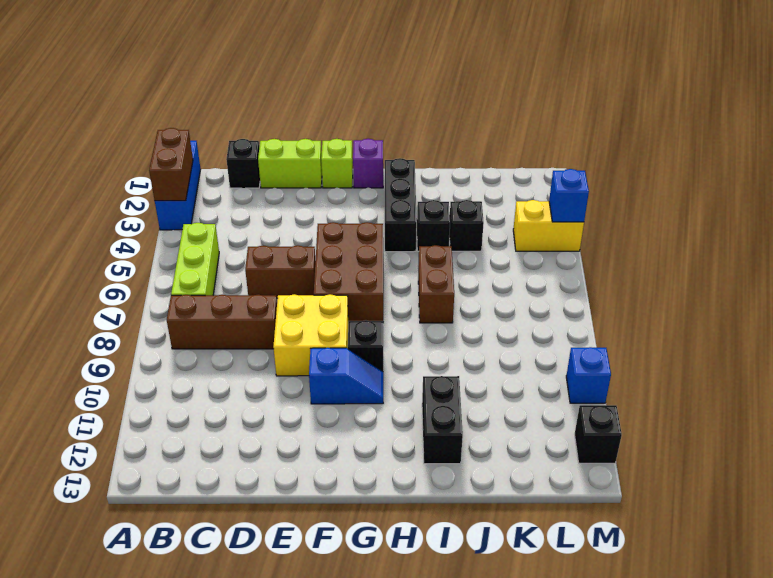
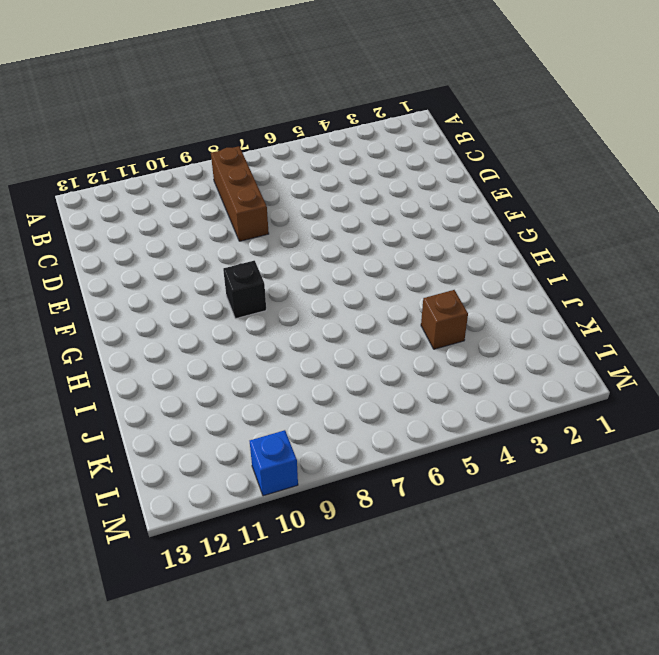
brown brick J4 level 1 -> black brick J4 level 1
none -> blue brick A1:A3 level 1
none -> lime brick B5:B7 level 1
none -> black brick C1 level 1

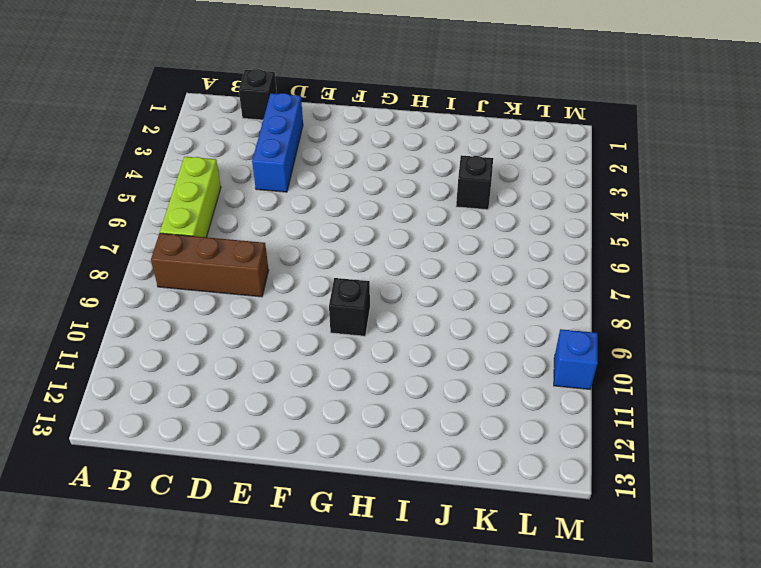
blue brick D2:D4 level 1 -> blue brick A1:A3 level 1
none -> lime brick D1:E1 level 1
none -> brown brick D6:E6 level 1
none -> yellow brick E8:F9 level 1

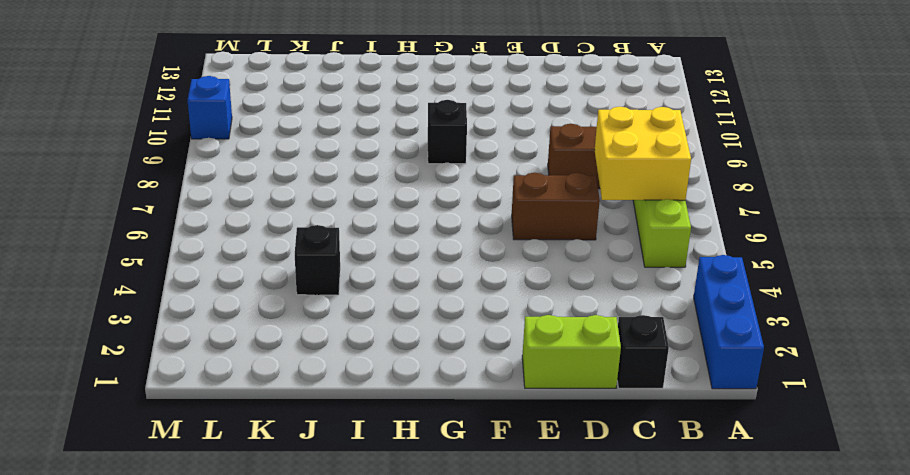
yellow brick B6:C7 level 2 -> yellow brick E8:F9 level 1
none -> lime brick F1 level 1
none -> brown brick F5:G7 level 1
none -> blue slope F10:G10 level 1 top F

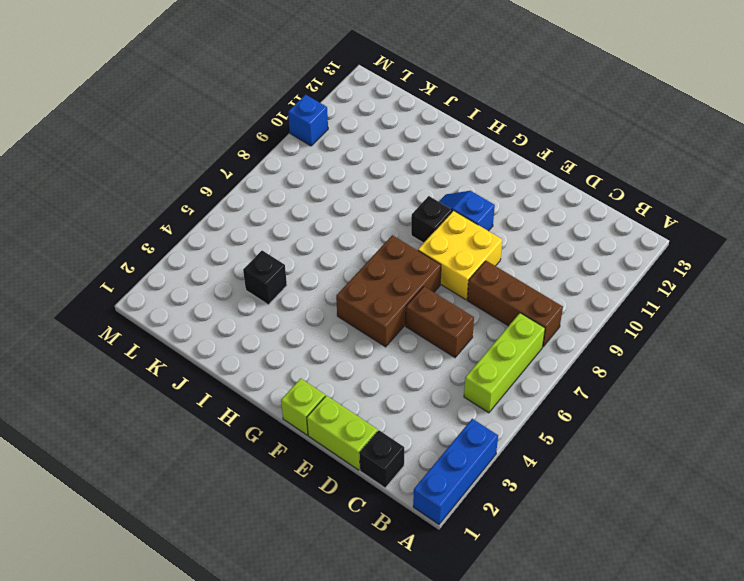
none -> purple brick G1 level 1
none -> black brick H2:H4 level 1
none -> black brick I4 level 1

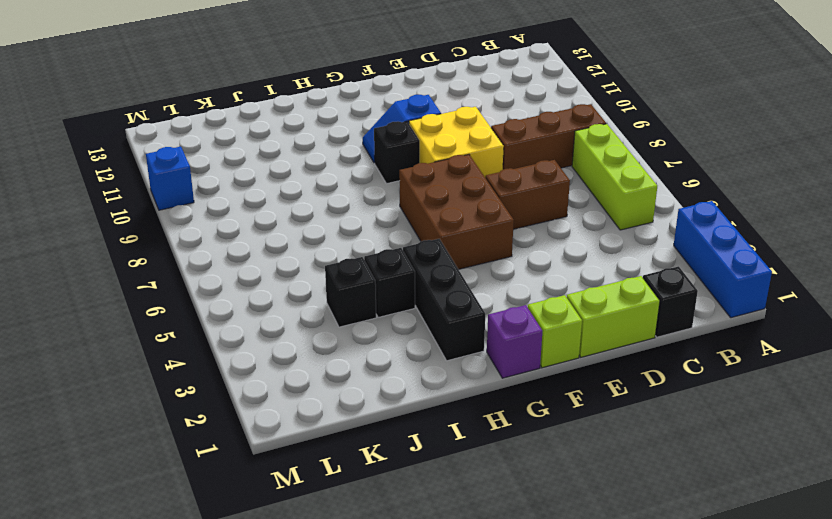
none -> brown brick I6:I7 level 1
none -> black brick I11:I12 level 1
none -> yellow brick L4:M4 level 1

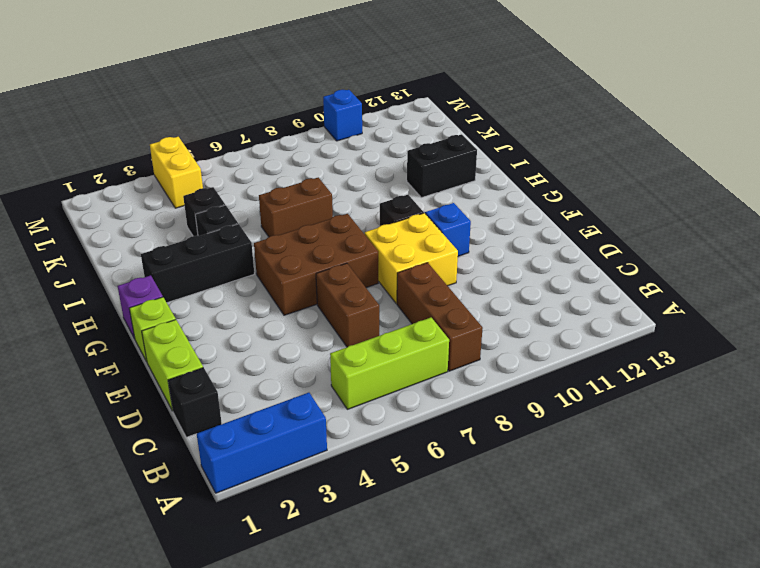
none -> black brick M12 level 1
none -> brown brick A2:A3 level 2
none -> blue brick M4 level 2

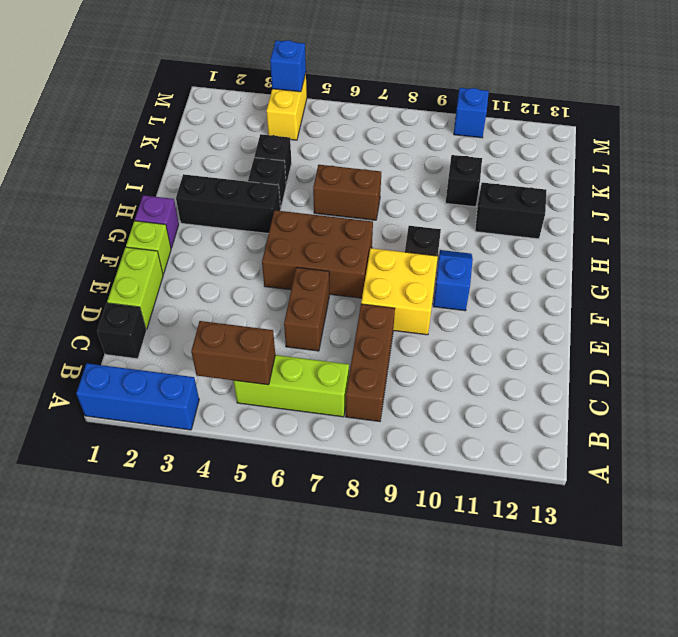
brown brick B4:B5 level 2 -> brown brick A2:A3 level 2
black brick J10 level 1 -> black brick M12 level 1

